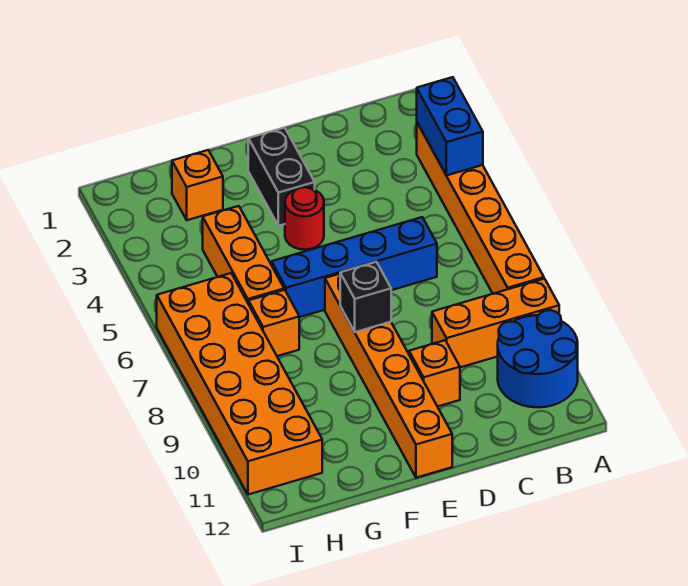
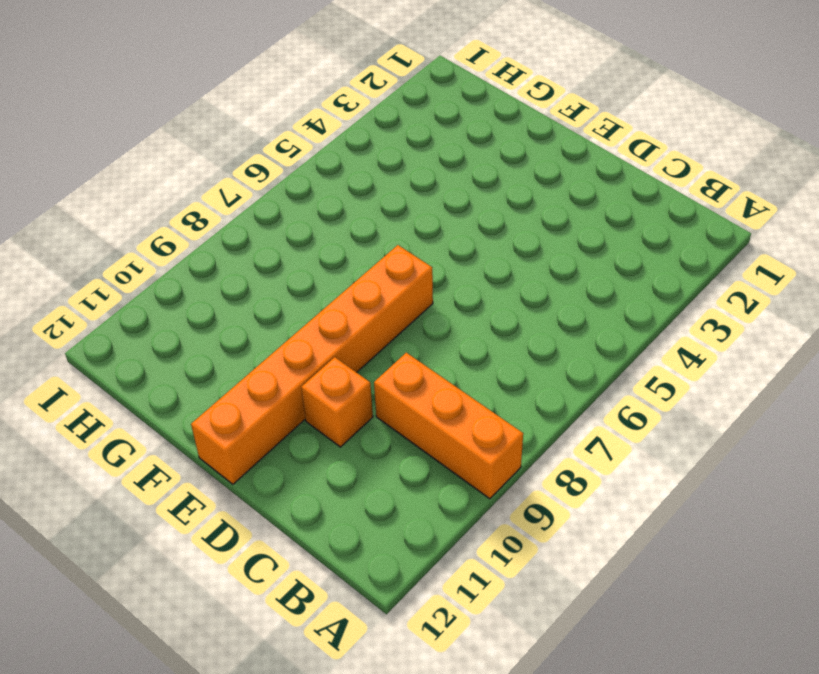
none -> orange brick A3:A8 level 1
none -> blue round brick A10:B11 level 1
none -> blue brick C6:F6 level 1

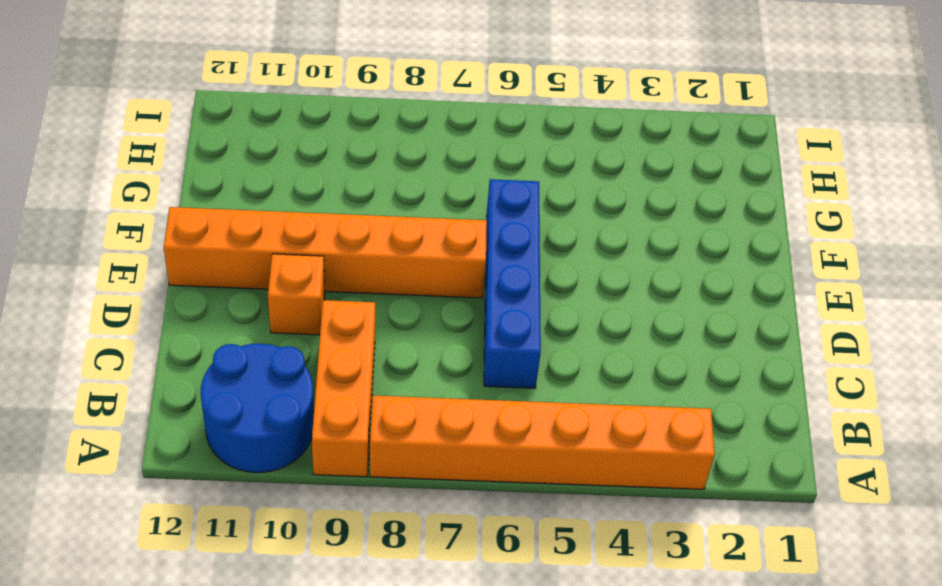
none -> black brick E2:E3 level 1
none -> red round brick E4 level 1
none -> orange brick G2 level 1

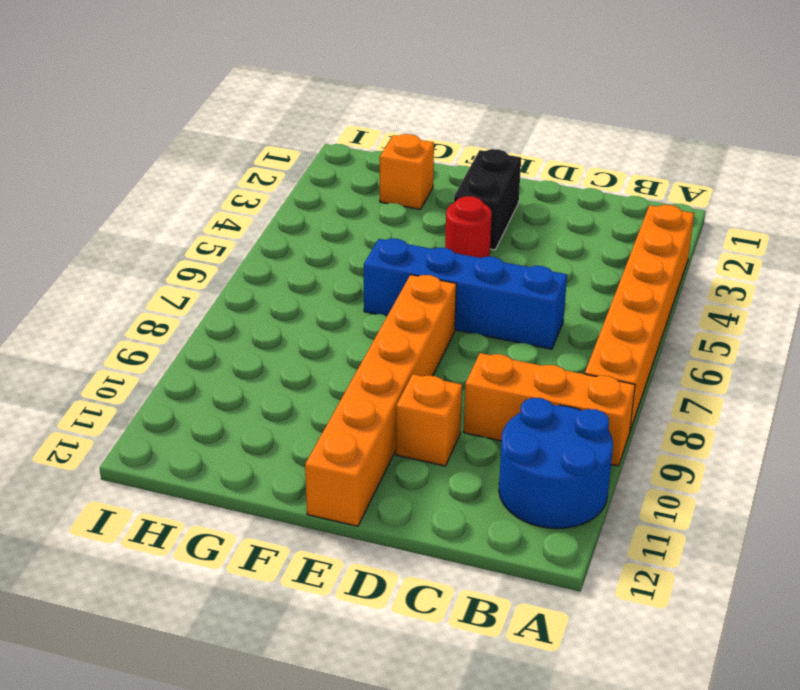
none -> orange brick G4:G6 level 1
none -> orange brick G7 level 1
none -> orange brick H6:I11 level 1

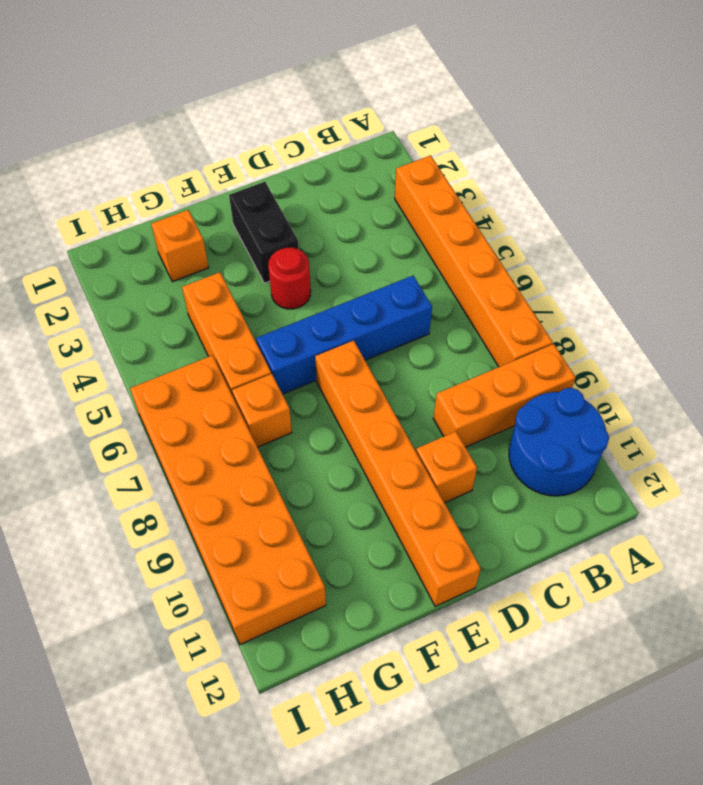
none -> blue brick A3:A4 level 2
none -> black brick E8 level 2

